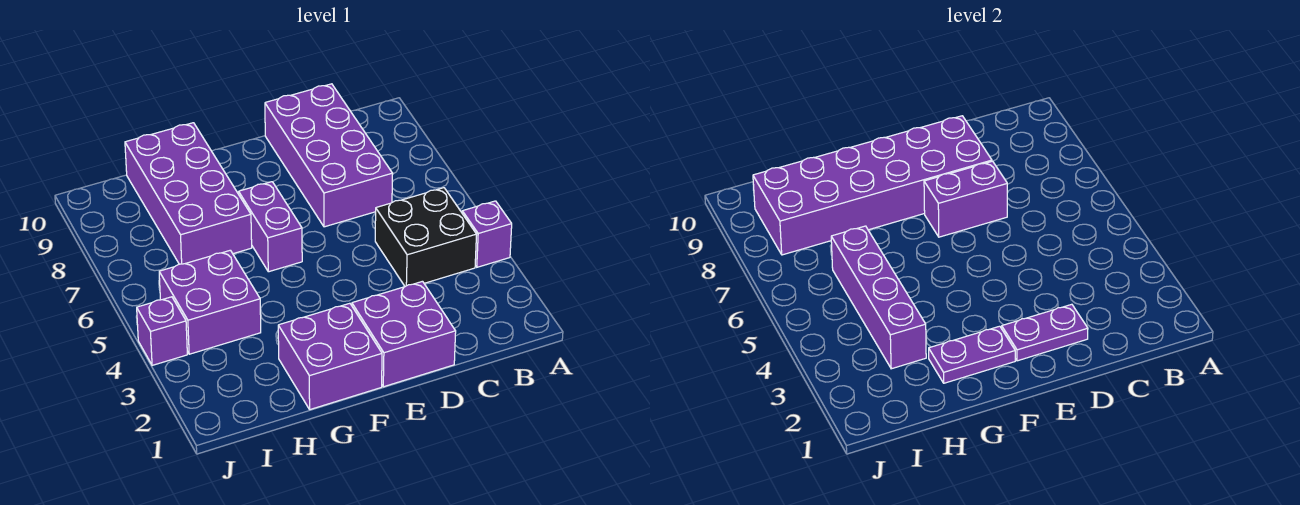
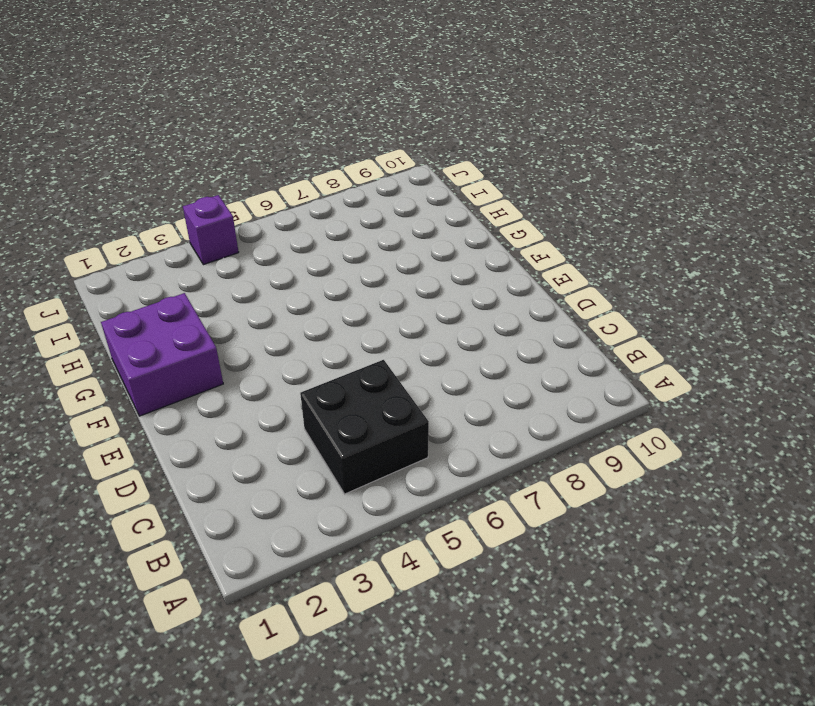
none -> purple brick A4 level 1
none -> purple brick C7:D10 level 1
none -> purple brick D1:E2 level 1

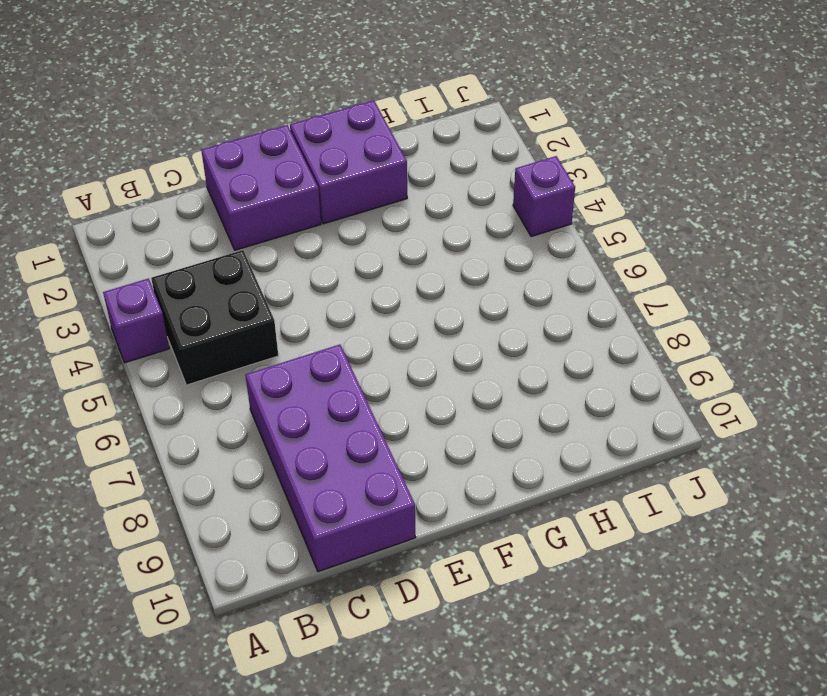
none -> purple brick F6:F7 level 1
none -> purple brick G7:H10 level 1
none -> purple brick H4:I5 level 1

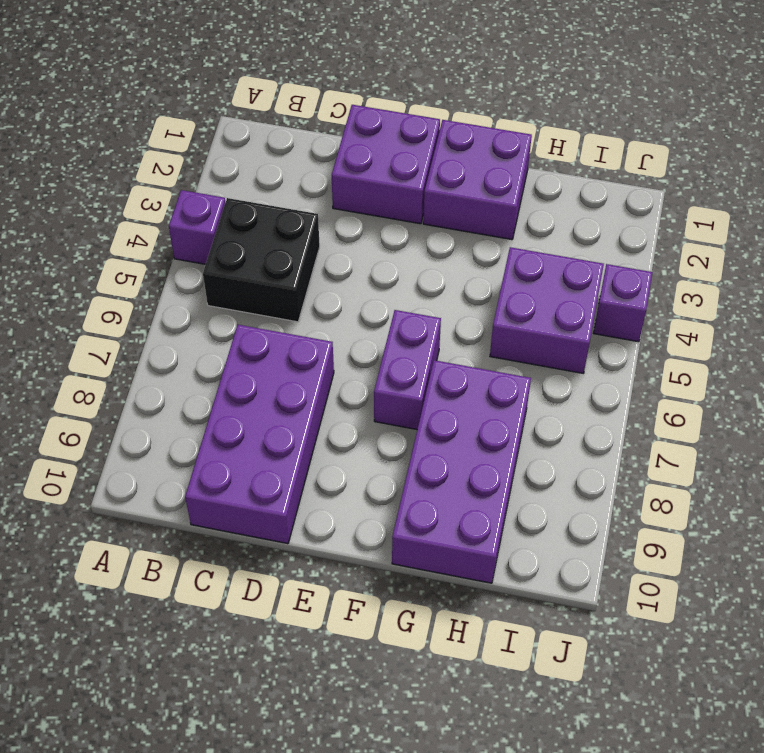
none -> purple plate D2:E2 level 2
none -> purple brick D7:E7 level 2
none -> purple brick D8:I9 level 2

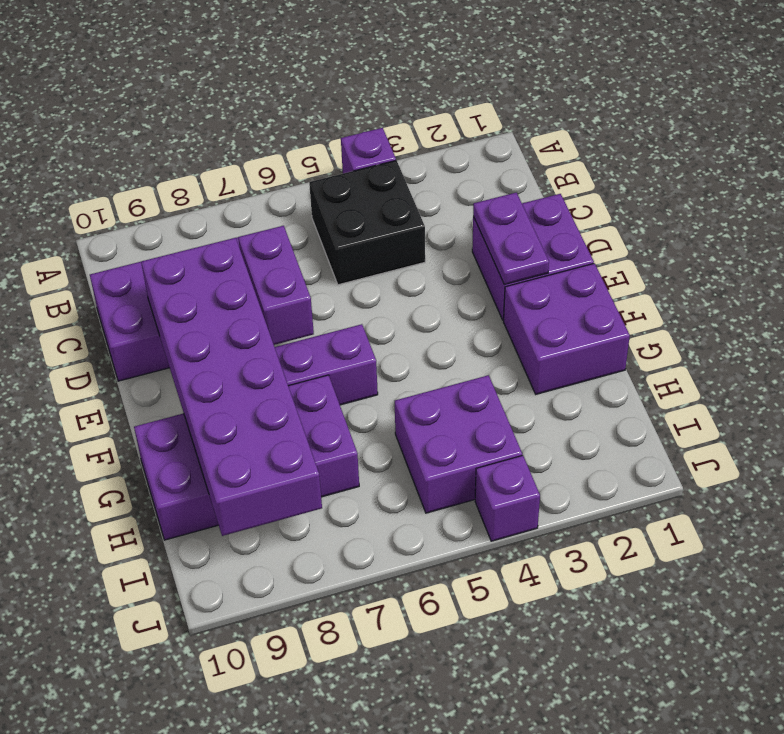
none -> purple plate F2:G2 level 2
none -> purple brick H3:H6 level 2

